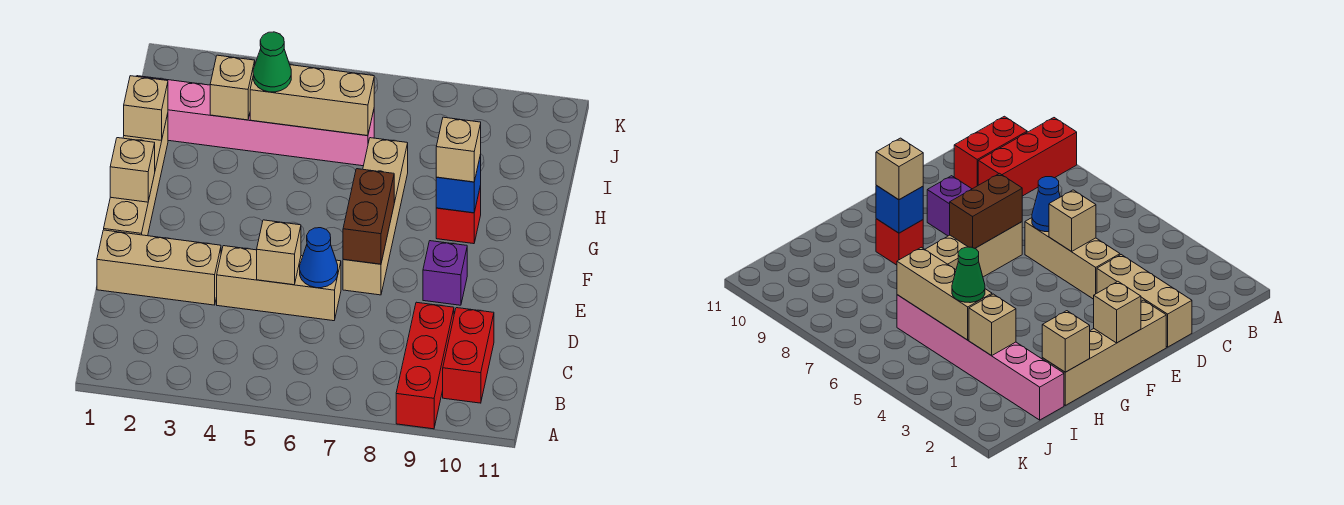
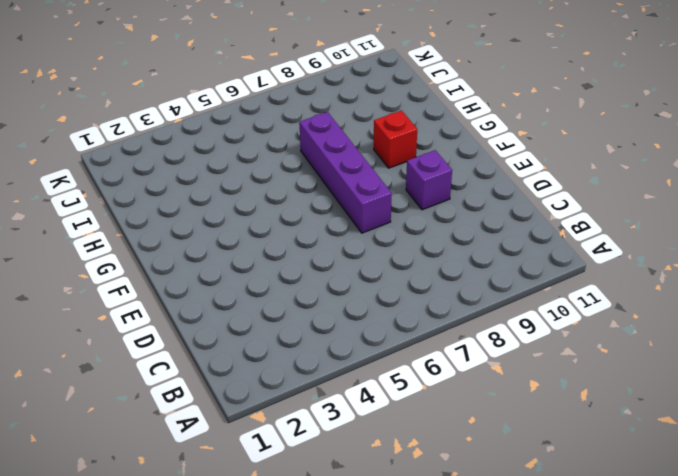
purple brick E7:H7 level 1 -> tan brick E7:H7 level 1
none -> red brick A9:C9 level 1
none -> red brick B10:C10 level 1
none -> tan brick D1:D3 level 1

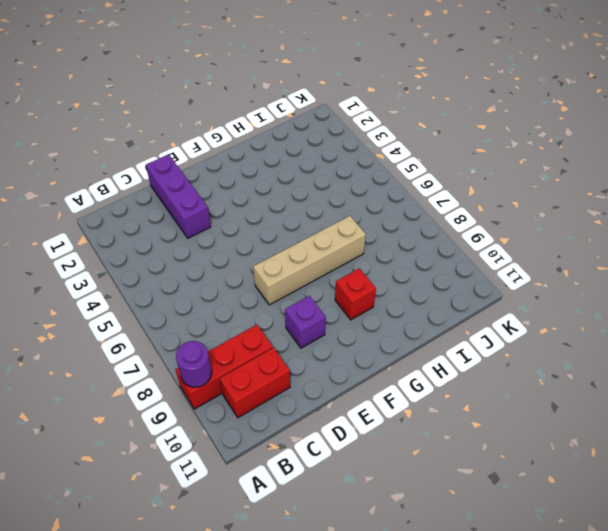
purple round brick A9 level 2 -> none
purple brick D1:D3 level 1 -> tan brick D1:D3 level 1
none -> tan brick D4:D6 level 1
none -> tan brick E1:H1 level 1
none -> pink brick I1:I6 level 1

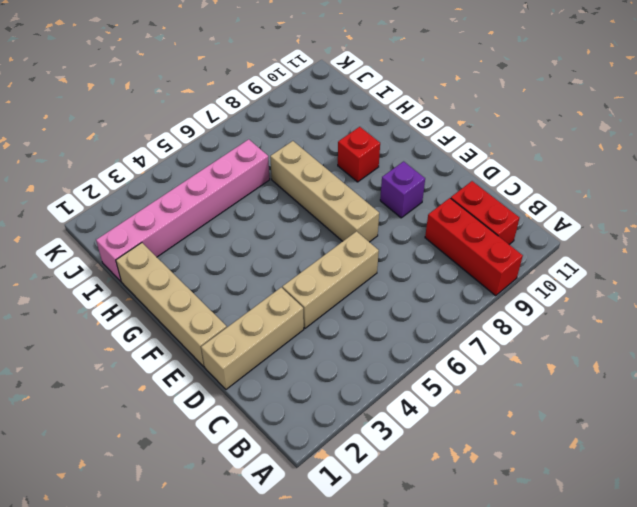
none -> tan brick D5 level 2
none -> blue cone D6 level 2
none -> brown brick E7:F7 level 2

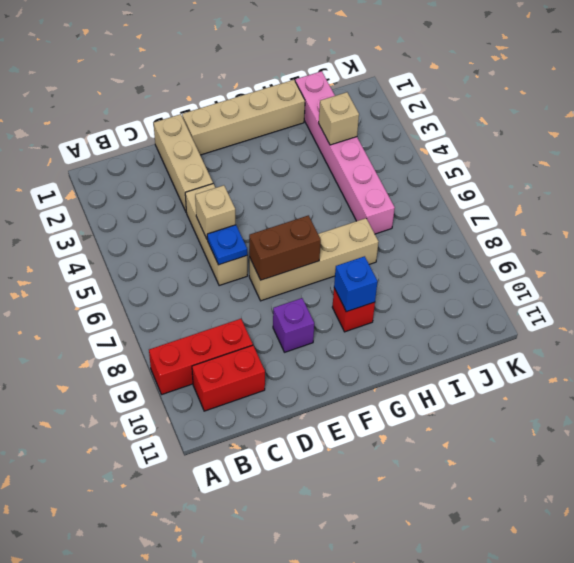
blue plate D6 level 2 -> blue cone D6 level 2
none -> tan brick F1 level 2
none -> tan brick H1 level 2
none -> tan brick I4:I6 level 2

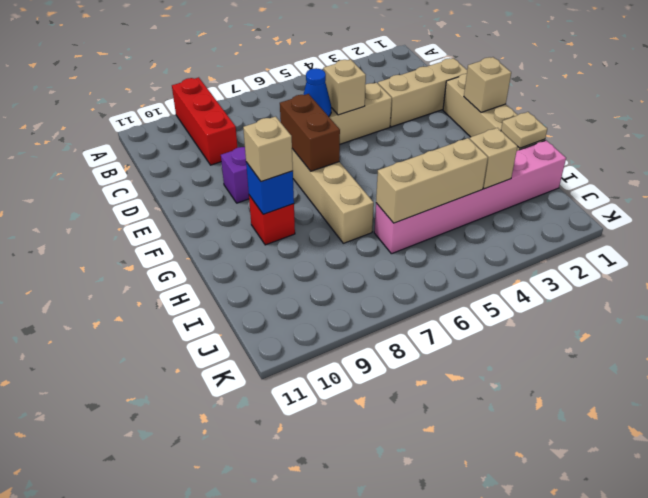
tan plate H1 level 2 -> tan brick H1 level 2
none -> red brick B10:C10 level 1
none -> green cone I4 level 3

